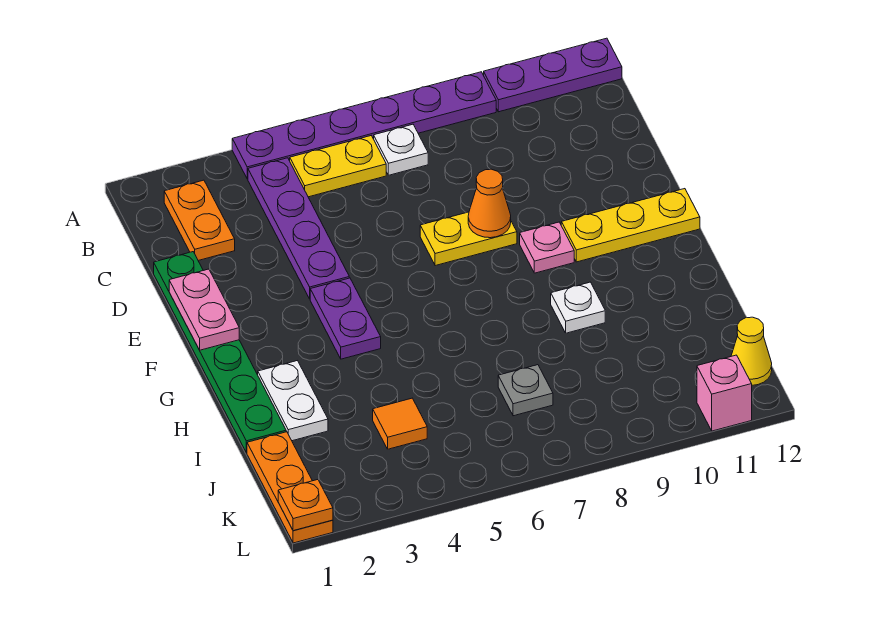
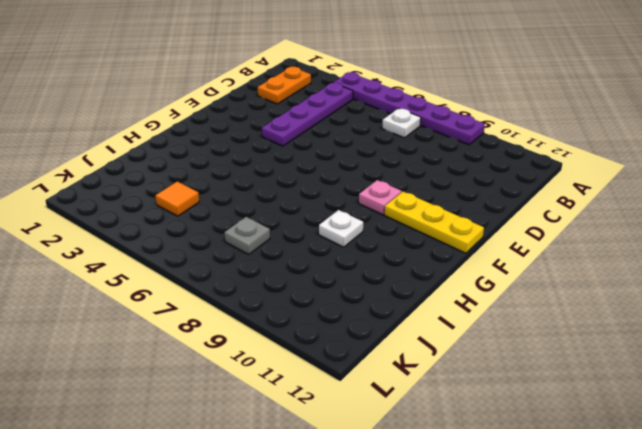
none -> purple plate A10:A12 level 1
none -> yellow plate B5:B6 level 1
none -> green plate D1:I1 level 1

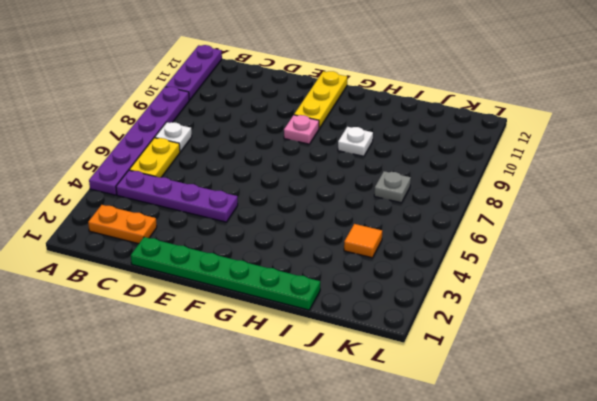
none -> yellow plate E7:E8 level 1
none -> purple plate F4:G4 level 1
none -> white plate H2:I2 level 1

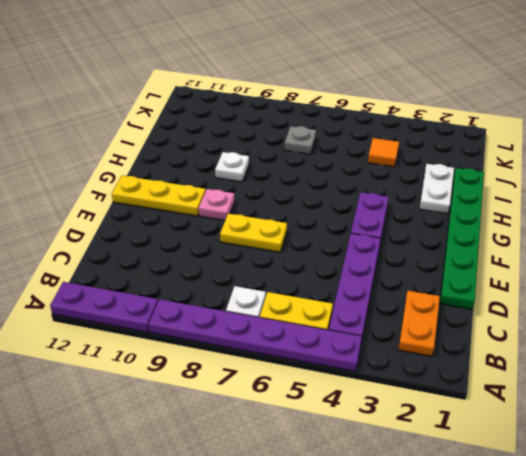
none -> orange plate J1:L1 level 1
none -> yellow cone K12 level 1
none -> pink brick L11 level 1

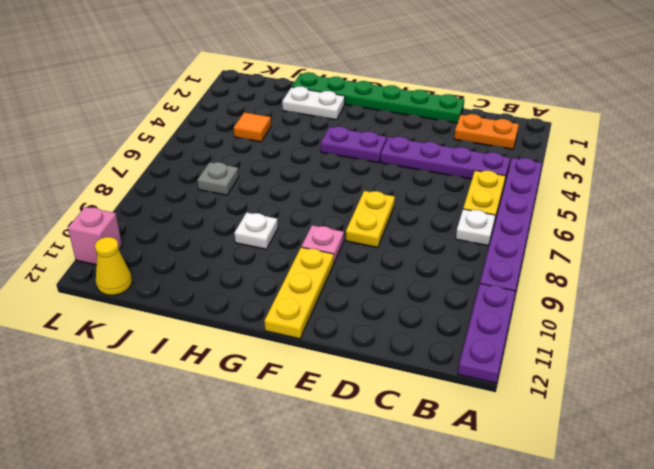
none -> orange plate J1:L1 level 1
none -> pink plate E1:F1 level 2
none -> orange cone E8 level 2

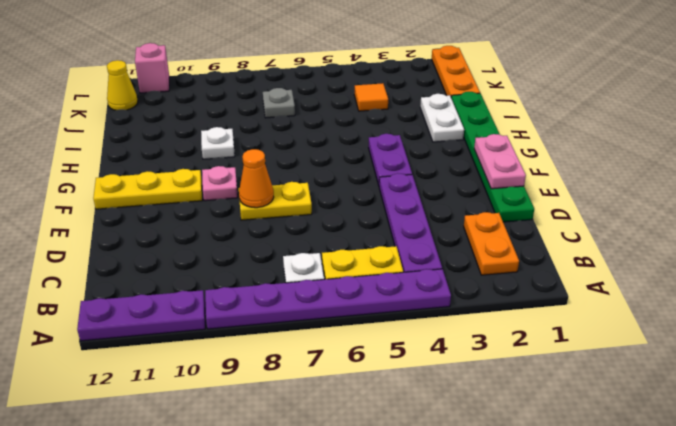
none -> orange plate L1 level 2

